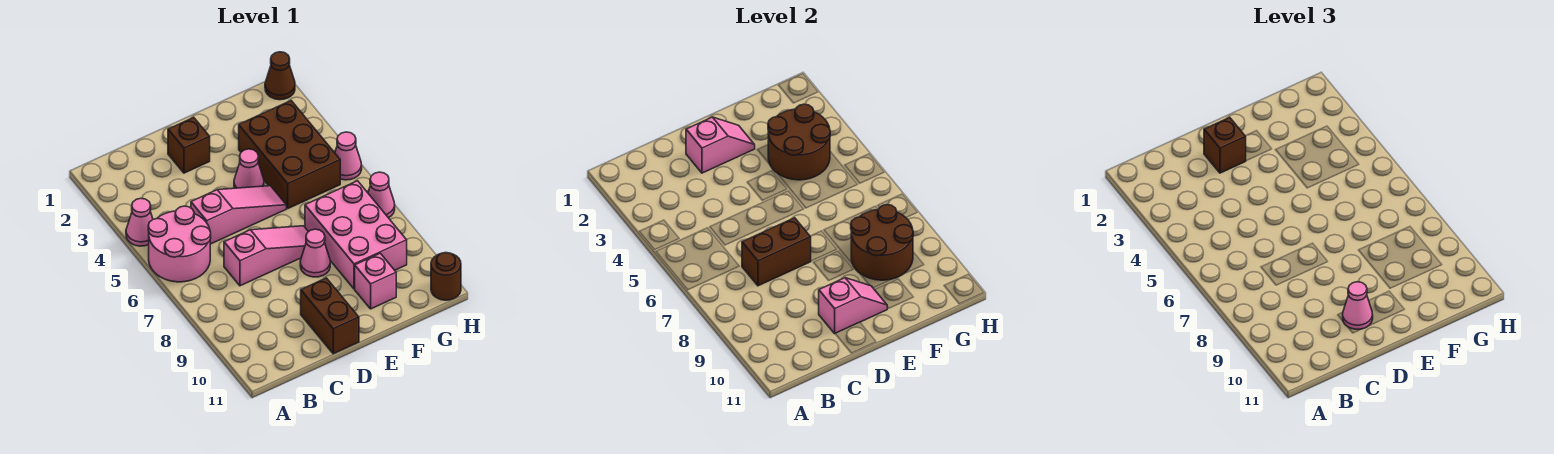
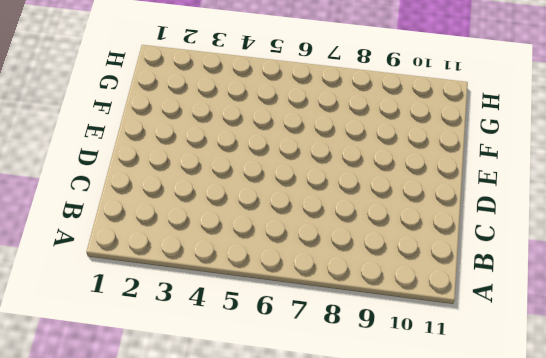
none -> pink cone A4 level 1
none -> pink round brick A5:B6 level 1
none -> pink slope C5:E5 level 1 top C

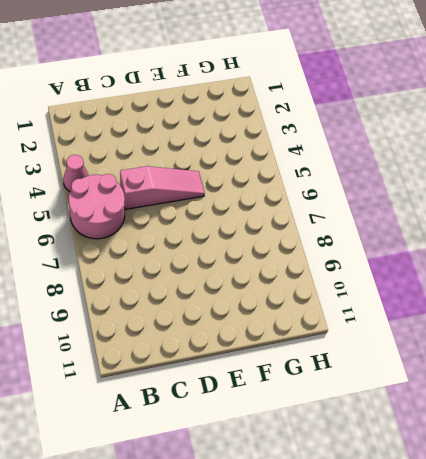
none -> pink slope C7:E7 level 1 top C
none -> brown brick D2 level 1
none -> brown brick D10:D11 level 1

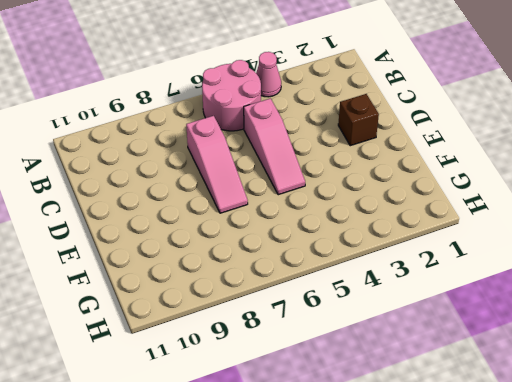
none -> brown brick D10:D11 level 1
none -> pink cone E4 level 1
none -> pink cone E8 level 1

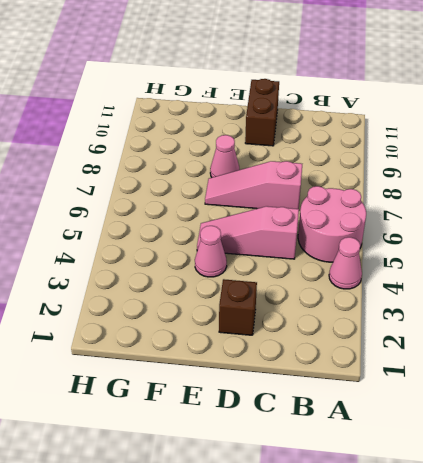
none -> brown brick F3:G5 level 1
none -> pink brick F7:G9 level 1
none -> pink brick F10 level 1

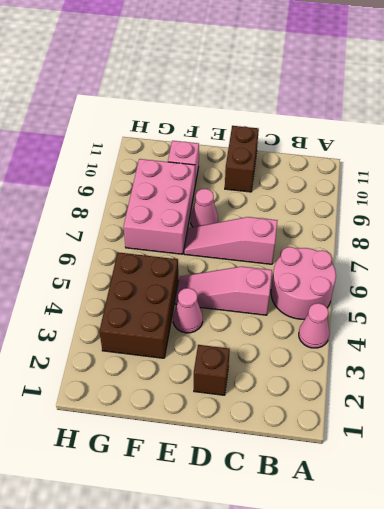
none -> brown cone H1 level 1
none -> pink cone H5 level 1
none -> pink cone H7 level 1

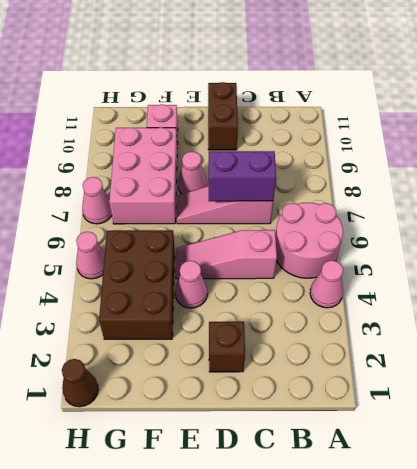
purple brick C7:D7 level 2 -> brown brick C7:D7 level 2
none -> brown round brick H11 level 1
none -> pink slope D2:E2 level 2 top D
none -> pink slope D10:E10 level 2 top D

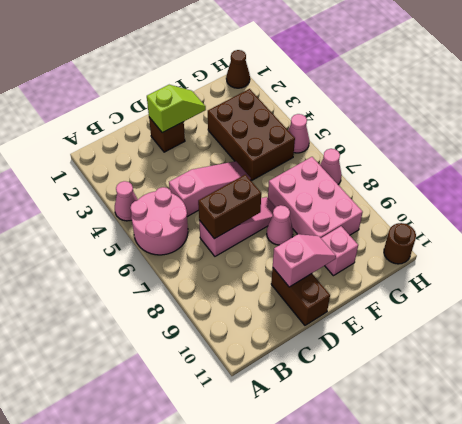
lime slope D2:E2 level 2 top D -> pink slope D2:E2 level 2 top D
none -> pink cone E4 level 1
none -> brown round brick F3:G4 level 2
none -> brown round brick F8:G9 level 2

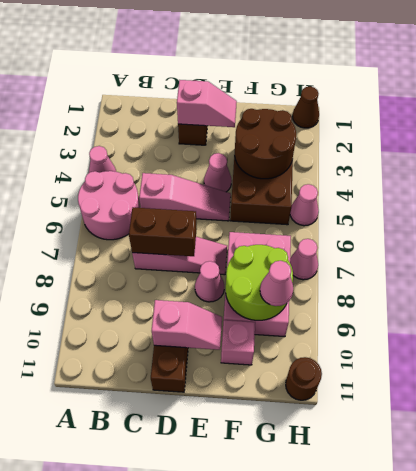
lime round brick F8:G9 level 2 -> brown round brick F8:G9 level 2
pink cone G9 level 3 -> pink cone D10 level 3
none -> brown brick D2 level 3

